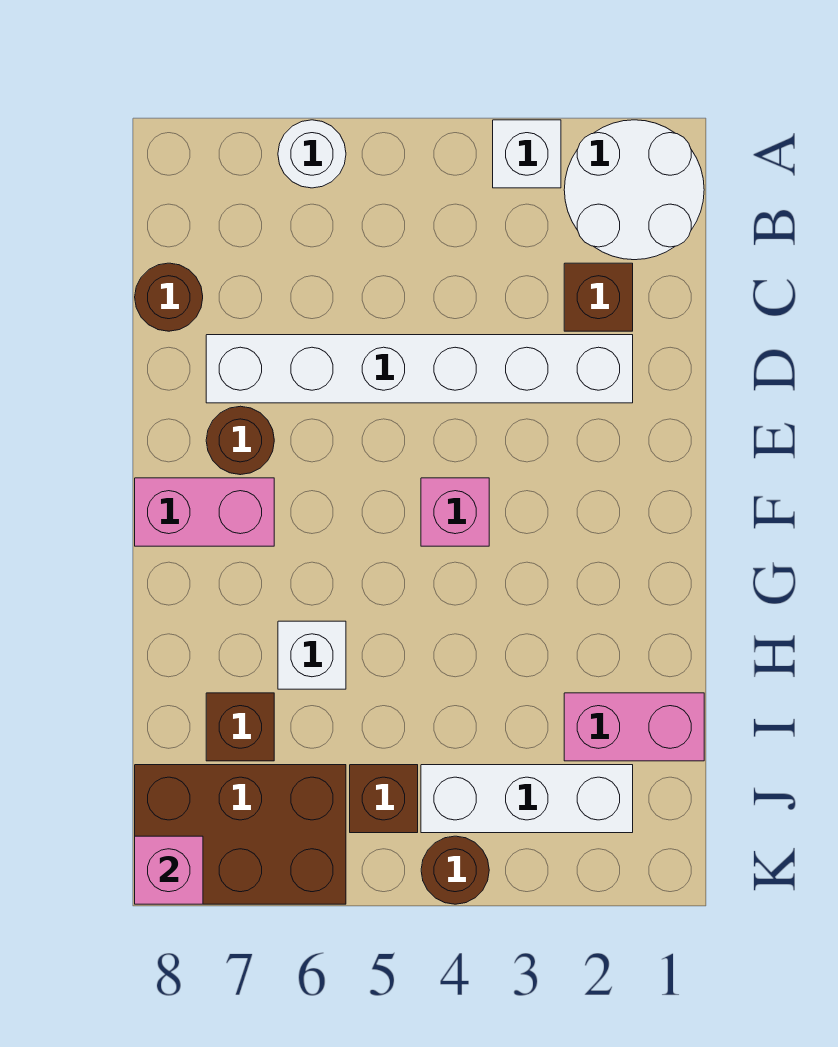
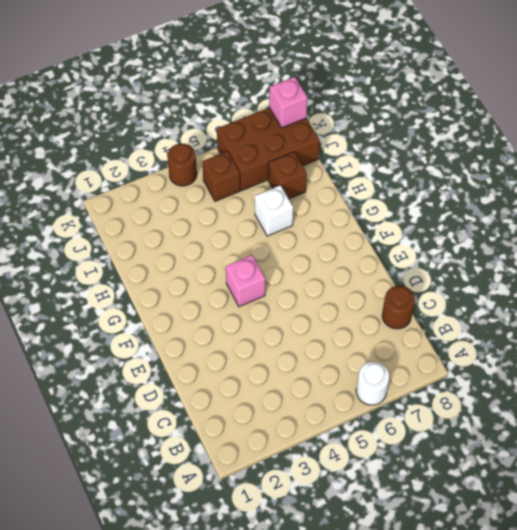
none -> white round brick A1:B2 level 1
none -> white brick A3 level 1
none -> brown brick C2 level 1

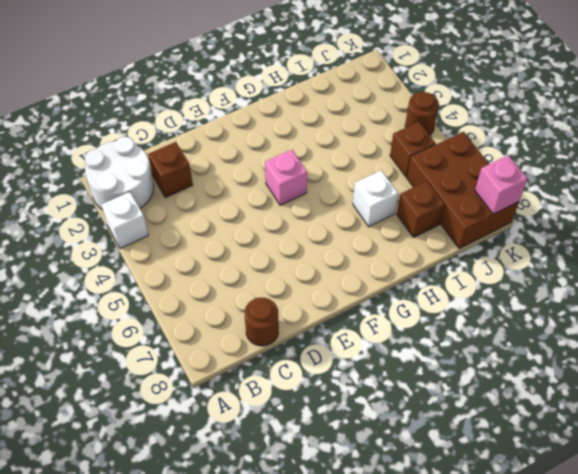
none -> white round brick A6 level 1
none -> white brick D2:D7 level 1
none -> brown round brick E7 level 1

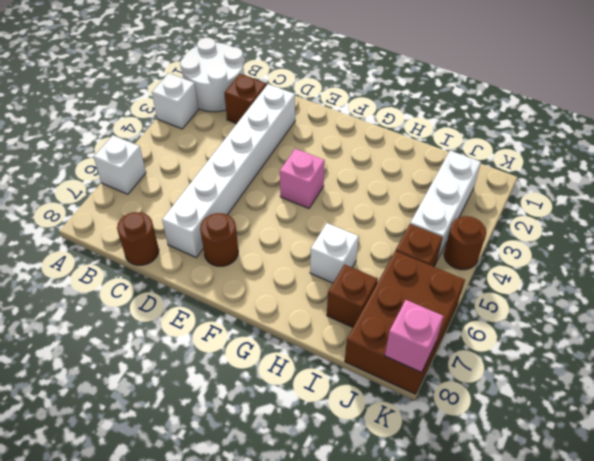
white brick A6 level 1 -> white round brick A6 level 1
none -> pink brick F7:F8 level 1
none -> pink brick I1:I2 level 1

